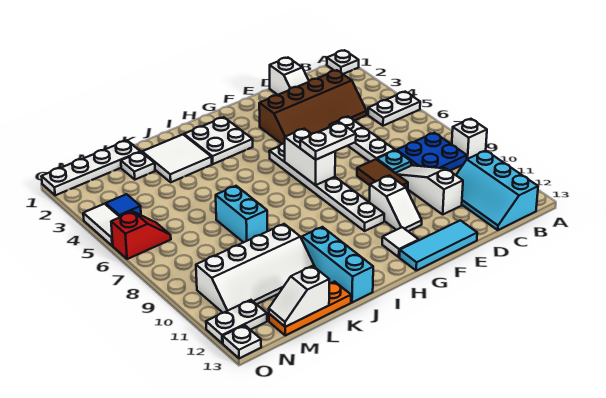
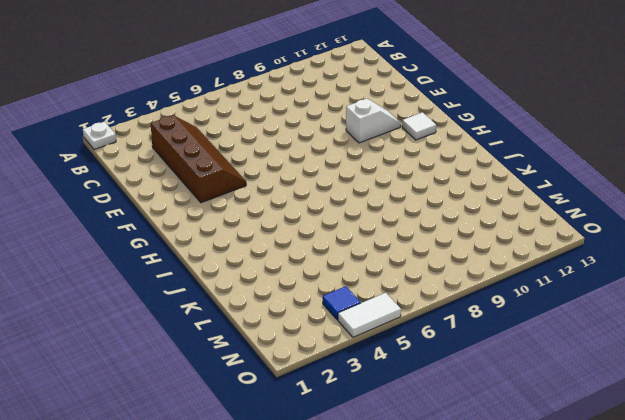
none -> white plate A5:B5 level 1
none -> white brick A9 level 1
none -> blue plate B8:C9 level 1
none -> cyan slope B11:C13 level 1 top B

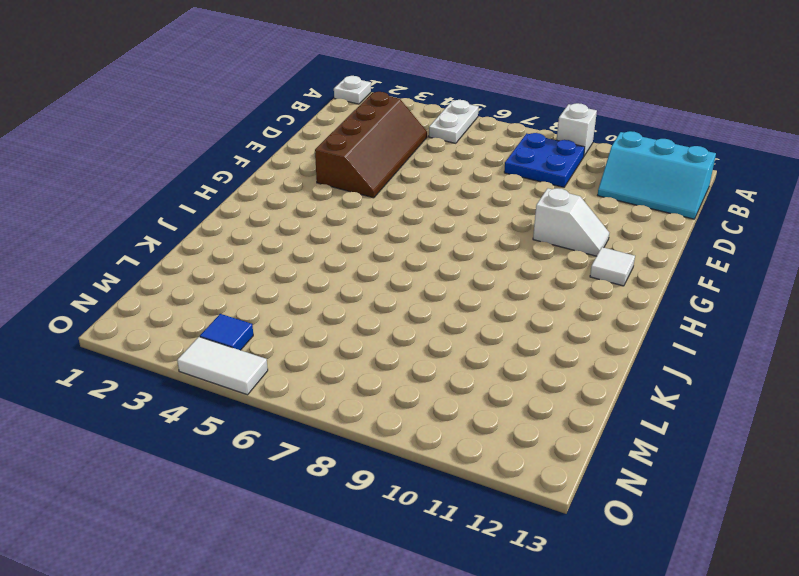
none -> white slope D1:D2 level 1 top 1
none -> white plate D5:D7 level 1
none -> cyan plate D8 level 1
none -> white slope D9:D11 level 1 top 11

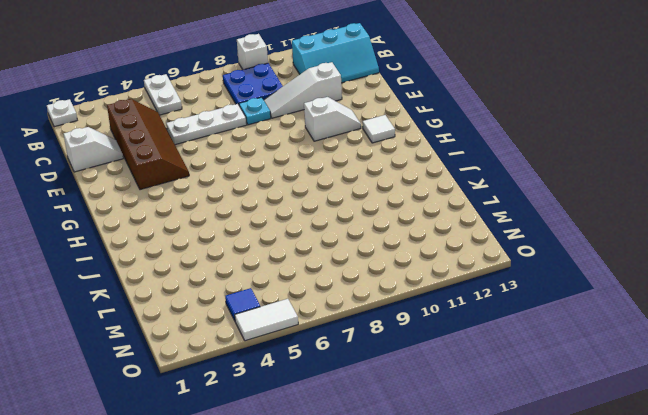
none -> brown tile E8:E9 level 1
none -> cyan tile E13:G13 level 1
none -> white plate G5:G10 level 1
none -> white plate H2:I3 level 1

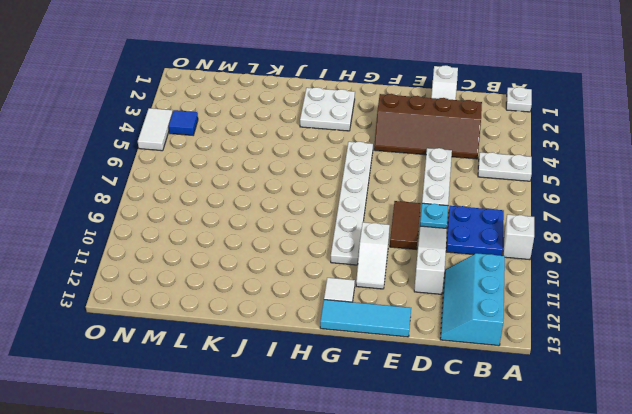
none -> white tile J2:K3 level 1
none -> cyan brick J11:J13 level 1
none -> cyan brick K7:K8 level 1
none -> white slope K10:N11 level 1 top 10

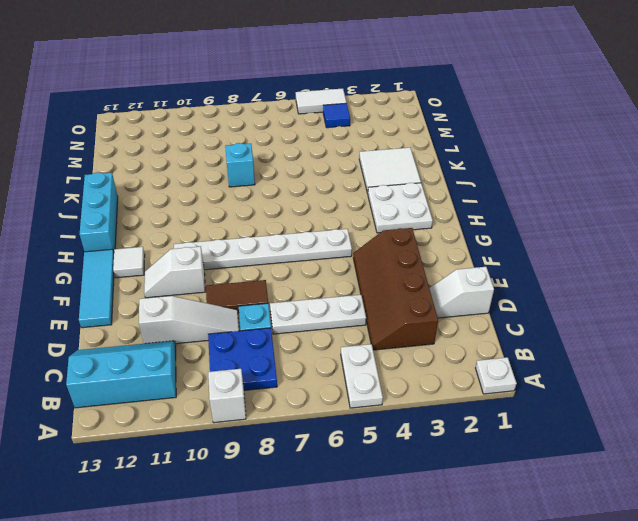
cyan brick H13:J13 level 1 -> cyan brick J11:J13 level 1
cyan brick K8 level 1 -> cyan brick K7:K8 level 1
none -> white slope K10:N11 level 1 top 10
none -> orange plate K13:M13 level 1
none -> white plate L1:O1 level 1
none -> white plate L2 level 1

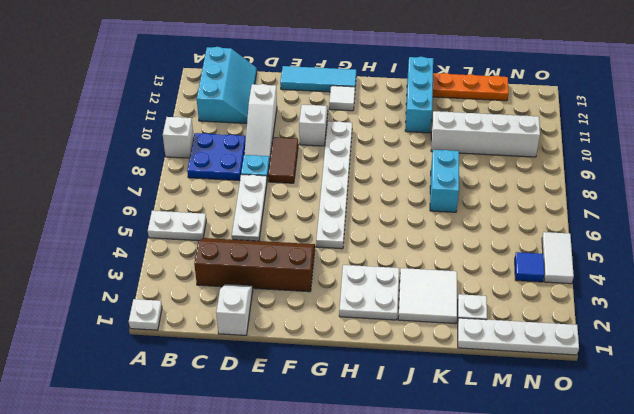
none -> red slope N6:O6 level 1 top O
none -> white plate N12:O12 level 1
none -> white plate O13 level 1
none -> white brick G6:G7 level 2

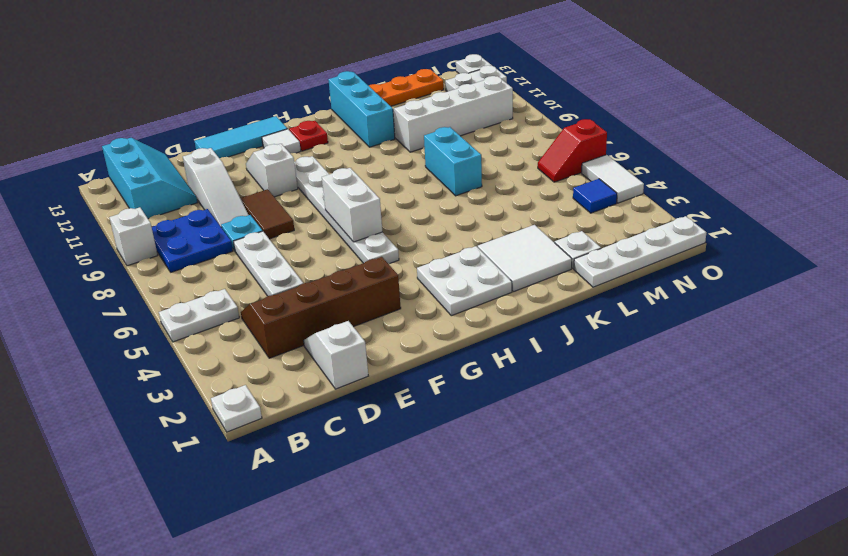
red plate H12 level 1 -> none
none -> white slope L13:M13 level 2 top L
none -> white plate F7:G7 level 3

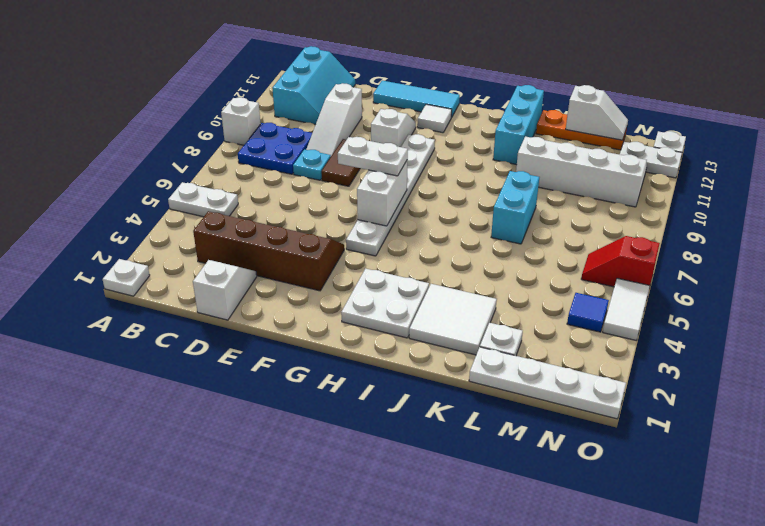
none -> white plate D5:D7 level 1

